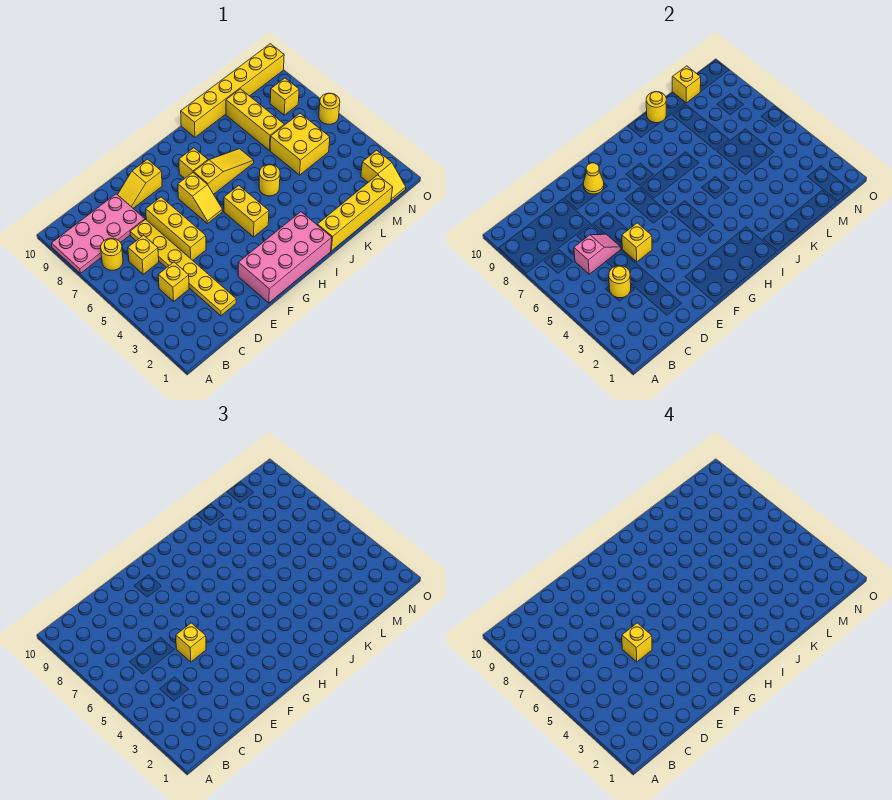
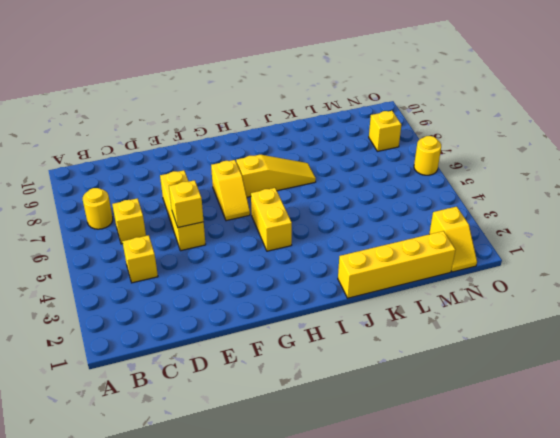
none -> pink plate A8:D9 level 1
none -> yellow plate D2:D7 level 1
none -> yellow slope E9:F9 level 1 top F

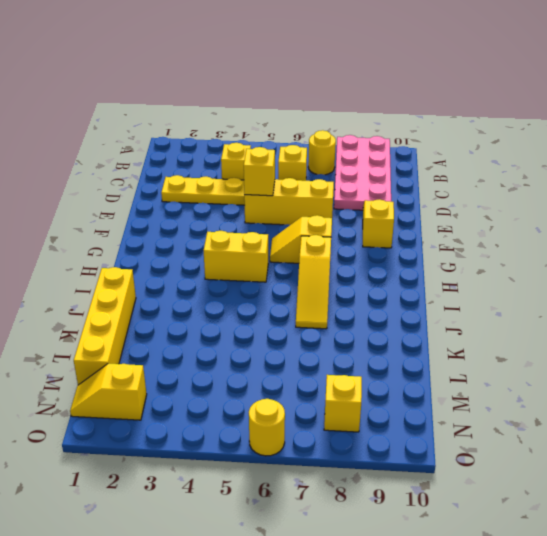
none -> pink brick F1:I2 level 1
none -> yellow brick H8 level 1
none -> yellow round brick J5 level 1

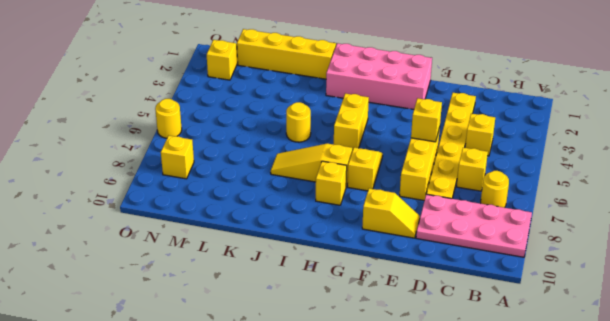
none -> yellow brick J10:O10 level 1
none -> yellow brick L5:M6 level 1
none -> yellow brick L7:L9 level 1

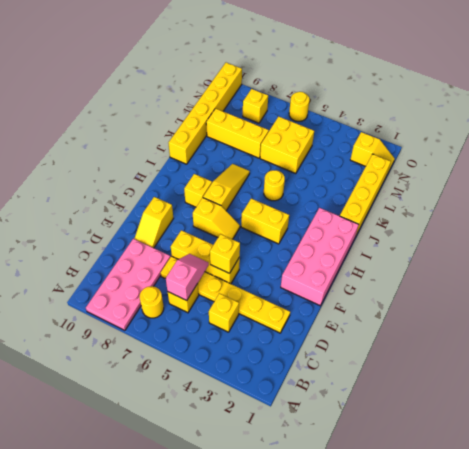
none -> yellow round brick C4 level 2
none -> yellow cone F9 level 2
none -> yellow round brick K10 level 2

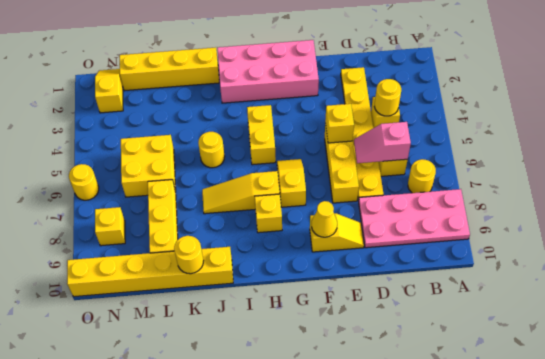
none -> yellow brick M10 level 2
none -> yellow brick E5 level 3
none -> yellow brick E5 level 4

